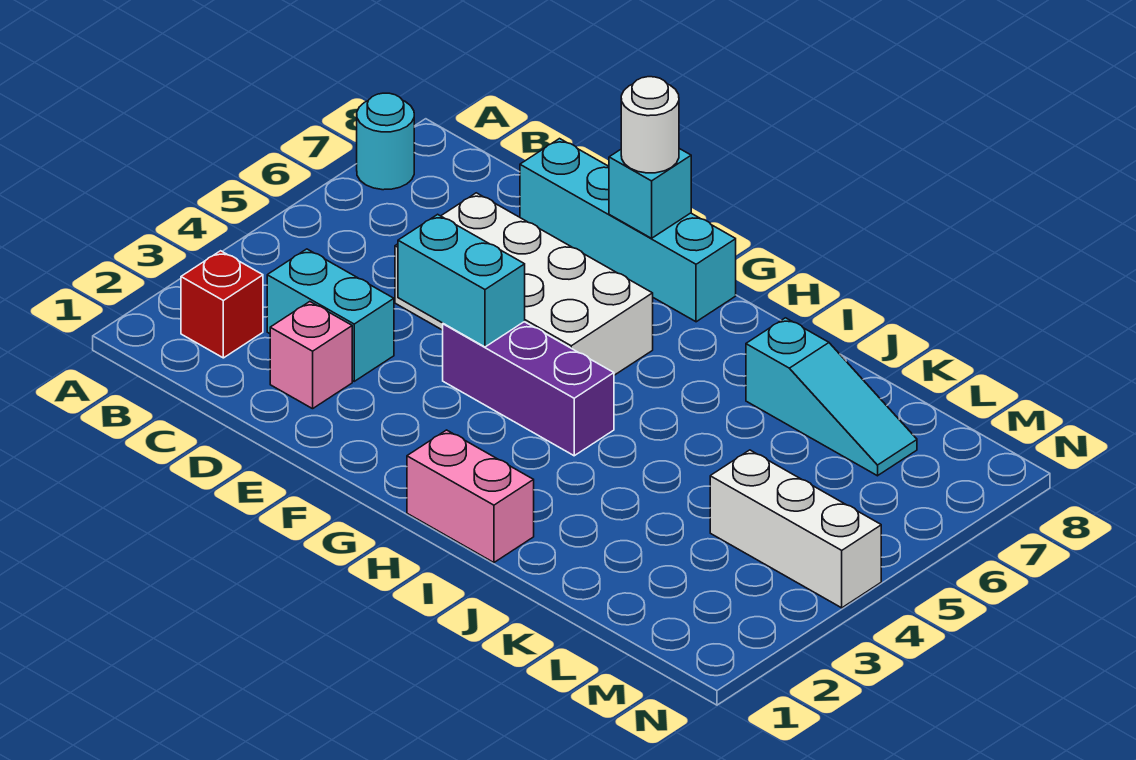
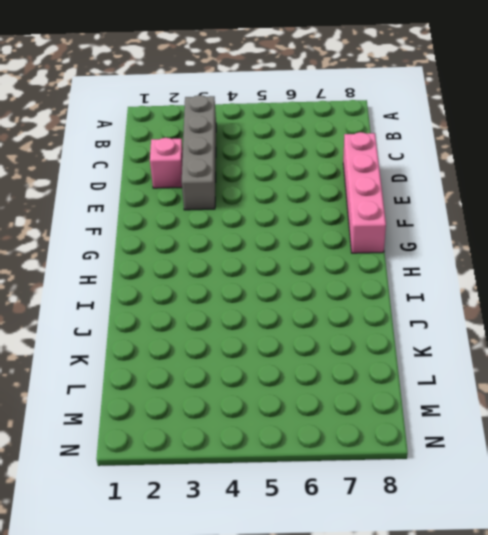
grey brick B3:E3 level 1 -> cyan brick C3:D3 level 1
pink brick D8:G8 level 1 -> cyan brick D8:G8 level 1
none -> cyan round brick A7 level 1
none -> red brick B2 level 1
none -> white brick D5:G6 level 1

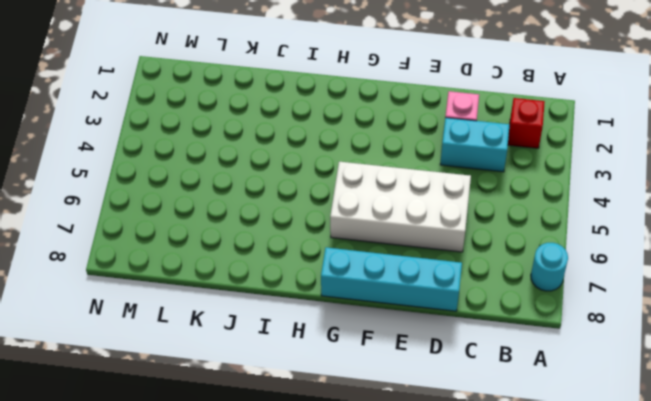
none -> purple brick F4:H4 level 1
none -> pink brick H1:I1 level 1
none -> cyan slope J7:L7 level 1 top J

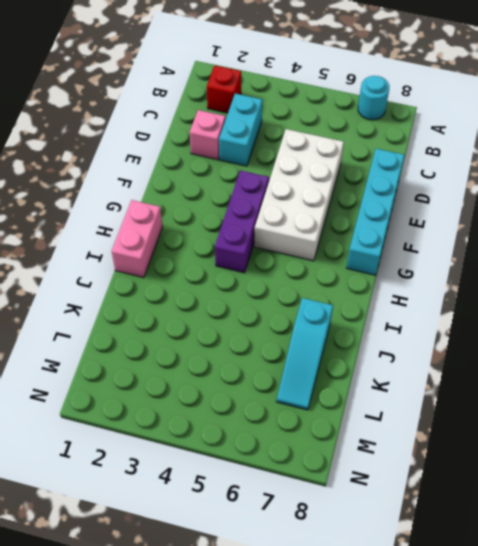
none -> white brick L4:N4 level 1
none -> cyan brick E4:F4 level 2
none -> cyan brick F8 level 2

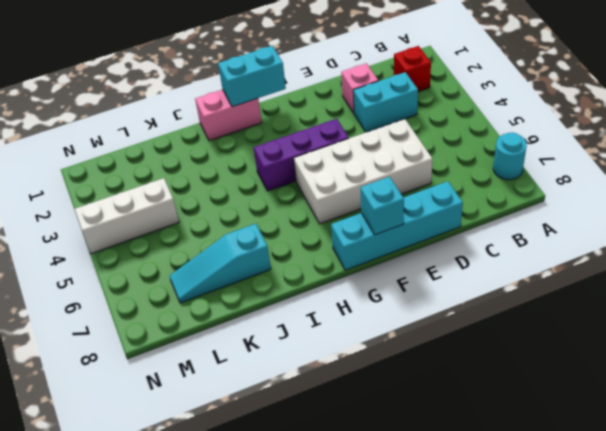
cyan brick G1:H1 level 2 -> cyan brick E4:F4 level 2
none -> white round brick F8 level 3

